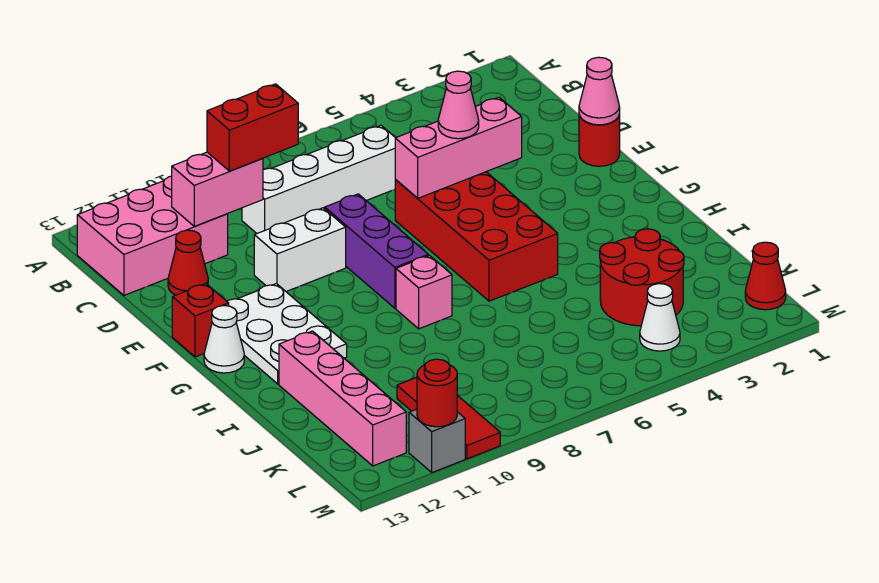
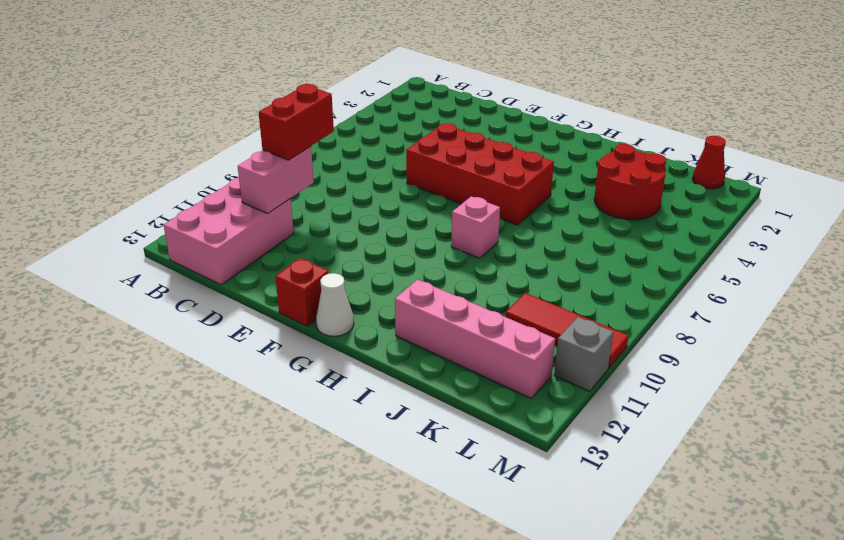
none -> white brick C6:C9 level 1
none -> red cone D12 level 1
none -> red round brick E1 level 1

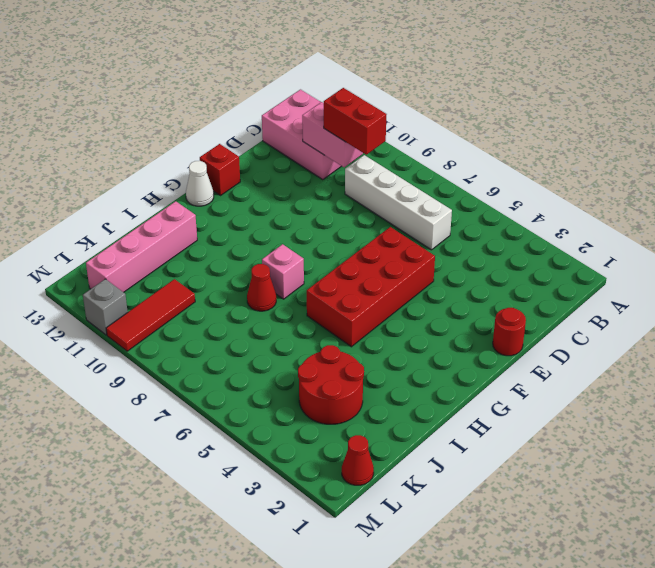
red cone I8 level 1 -> red cone D12 level 1
none -> purple brick E8:G8 level 1
none -> white brick E9:E10 level 1
none -> white plate F11:H12 level 1

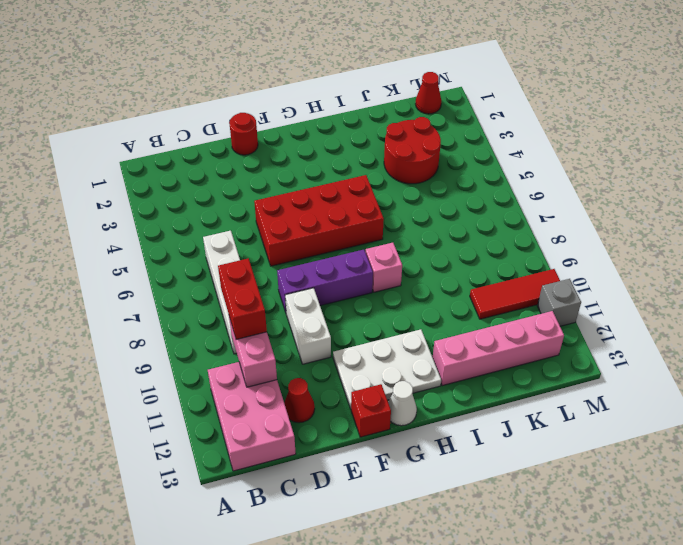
none -> white cone L4 level 1
none -> pink cone E1 level 2
none -> pink brick E4:E6 level 2

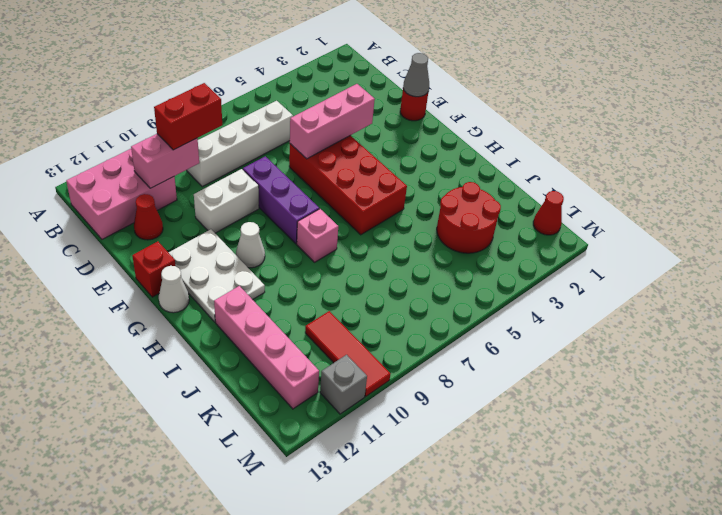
grey cone E1 level 2 -> pink cone E1 level 2
white cone G10 level 1 -> white cone L4 level 1
none -> red round brick M11 level 2
none -> pink cone E5 level 3

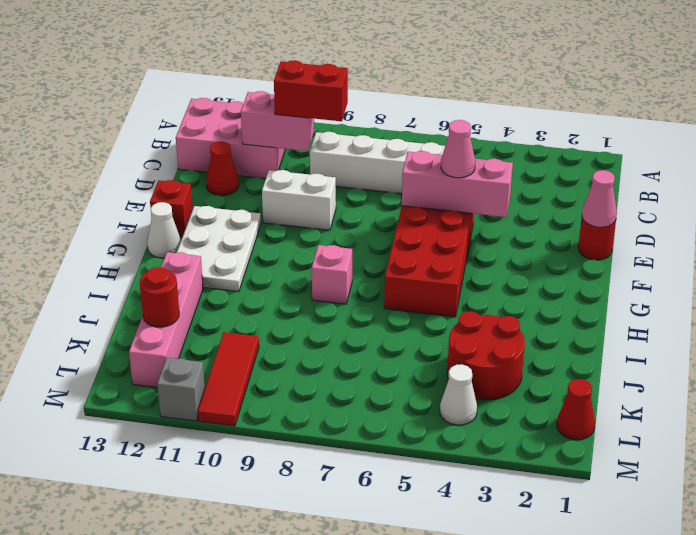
red round brick K12 level 2 -> red round brick M11 level 2
none -> purple brick E8:G8 level 1

